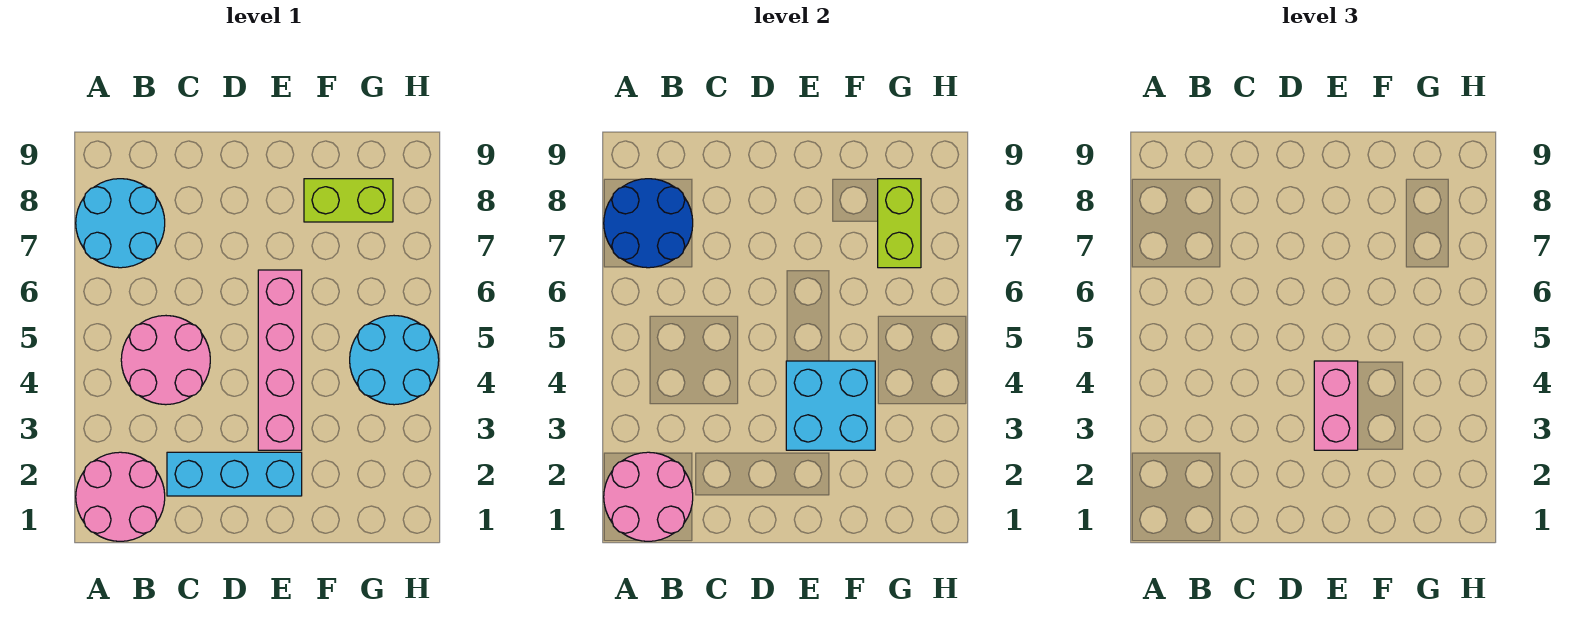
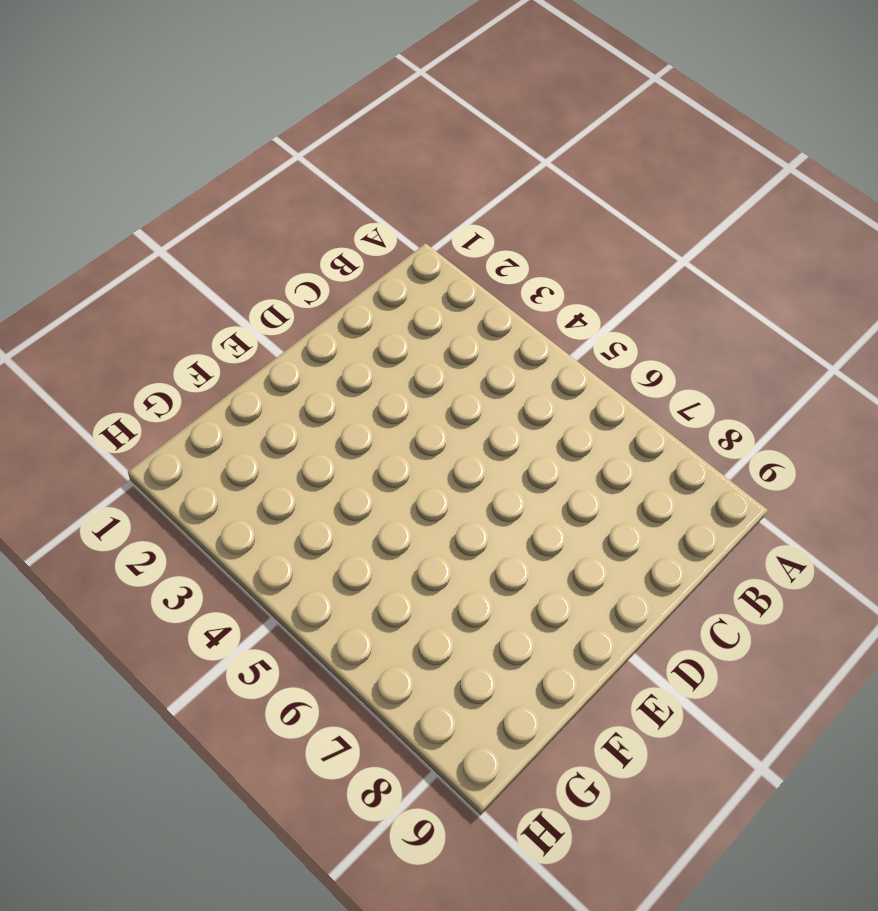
none -> pink round brick A1:B2 level 1
none -> cyan round brick A7:B8 level 1
none -> pink round brick B4:C5 level 1

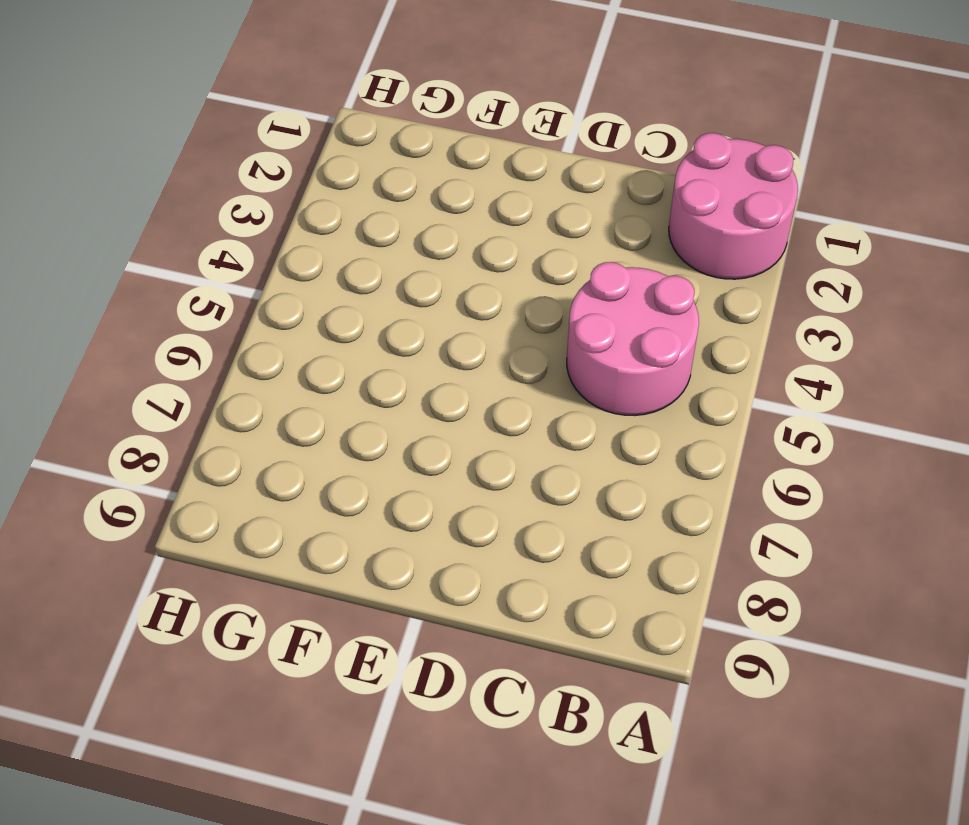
none -> cyan round brick A7:B8 level 1
none -> cyan brick C2:E2 level 1
none -> pink brick E3:E6 level 1

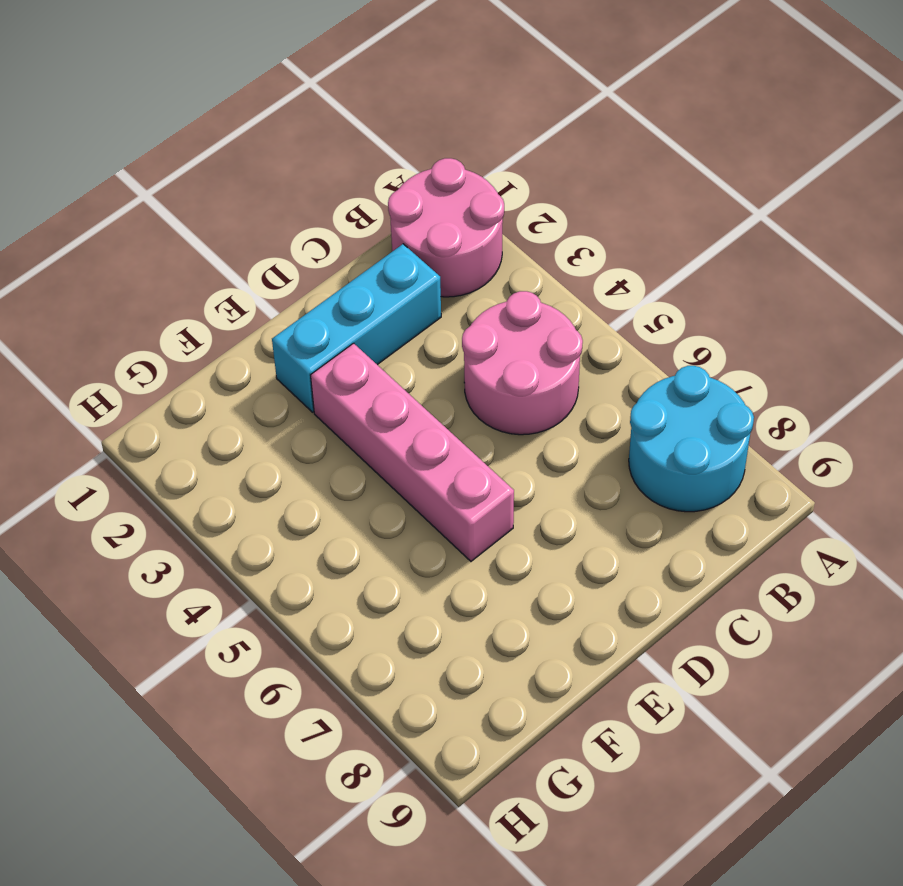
none -> lime brick F8:G8 level 1
none -> cyan round brick G4:H5 level 1
none -> pink round brick A1:B2 level 2

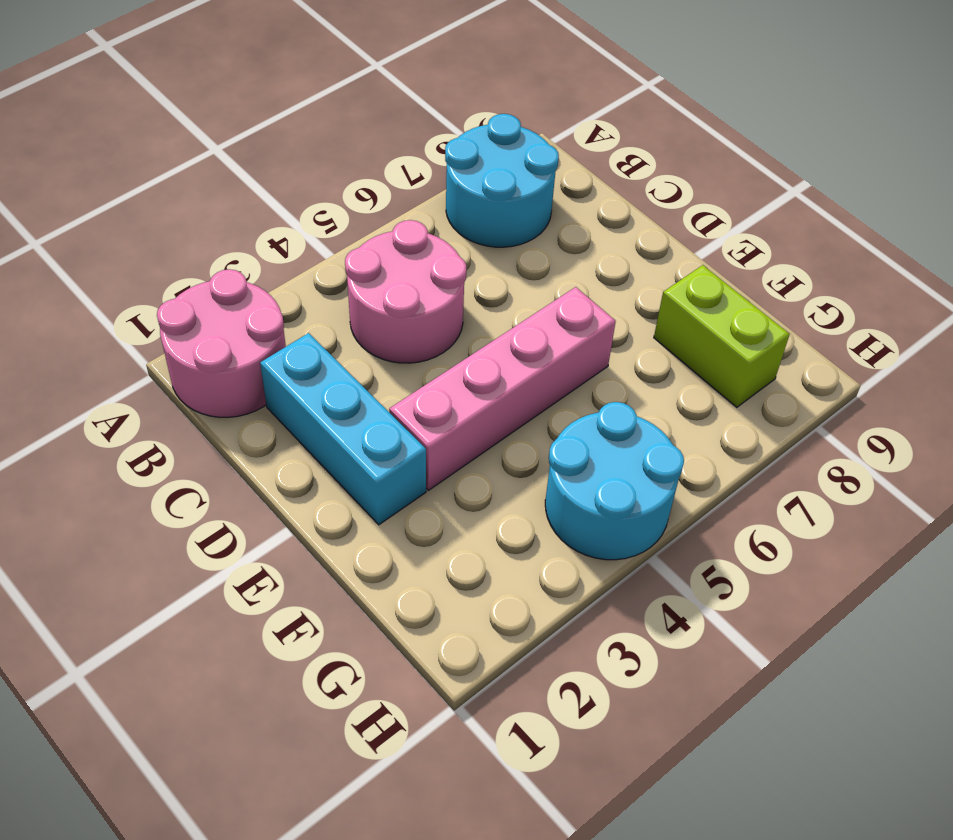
none -> pink round brick A1:B2 level 2
none -> blue round brick A7:B8 level 2
none -> cyan brick E3:F4 level 2

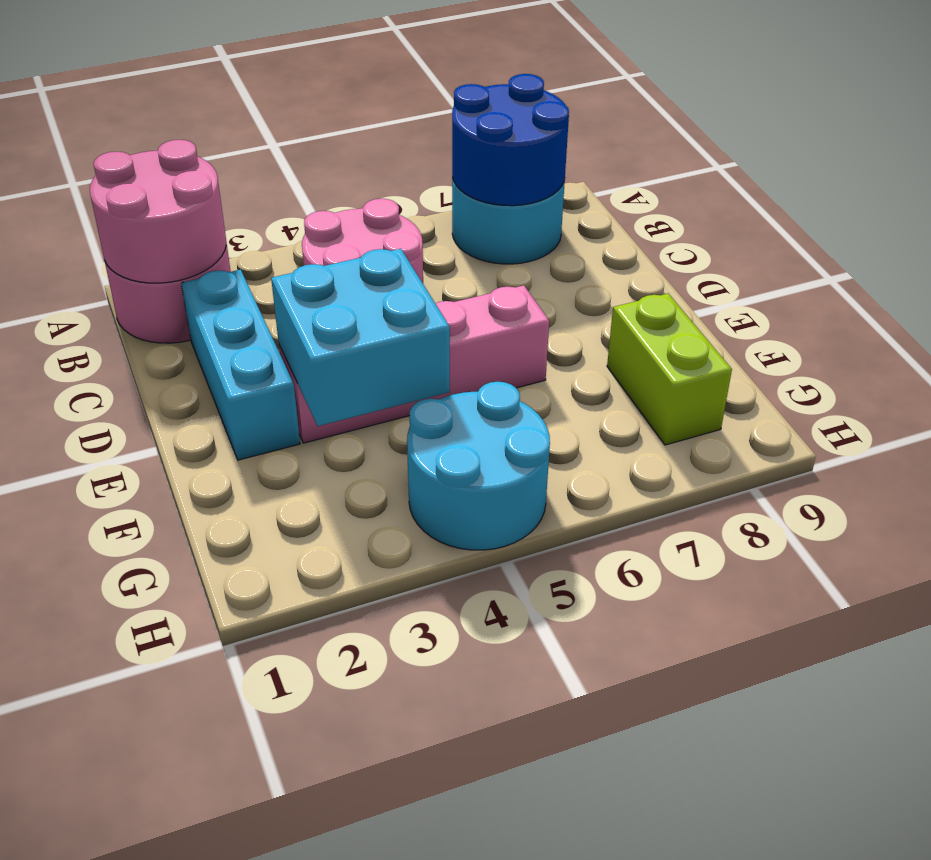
none -> lime brick G7:G8 level 2
none -> pink brick E3:E4 level 3

